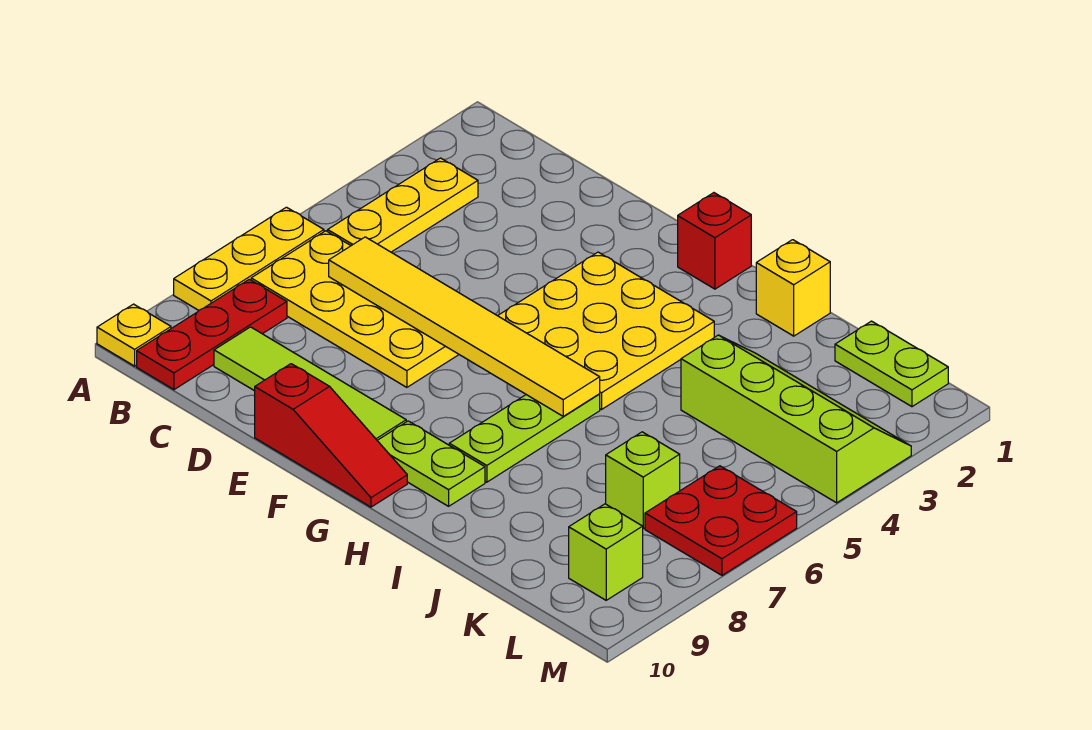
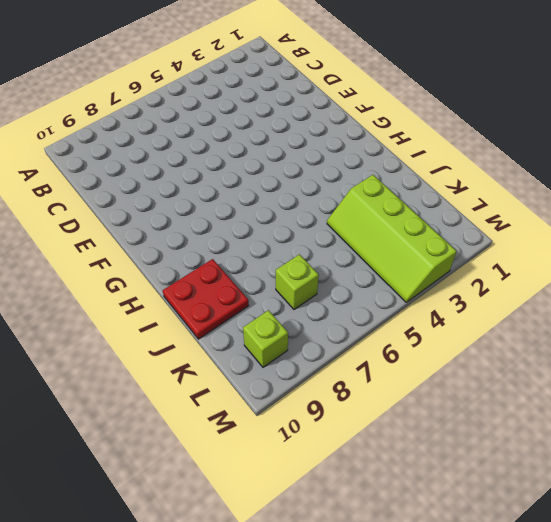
red plate I9:J10 level 1 -> red plate L6:M7 level 1
lime slope J3:M4 level 1 top 3 -> lime slope J3:M4 level 1 top 4
none -> yellow plate A6:A8 level 1
none -> yellow plate A10 level 1
none -> yellow plate B3:B5 level 1

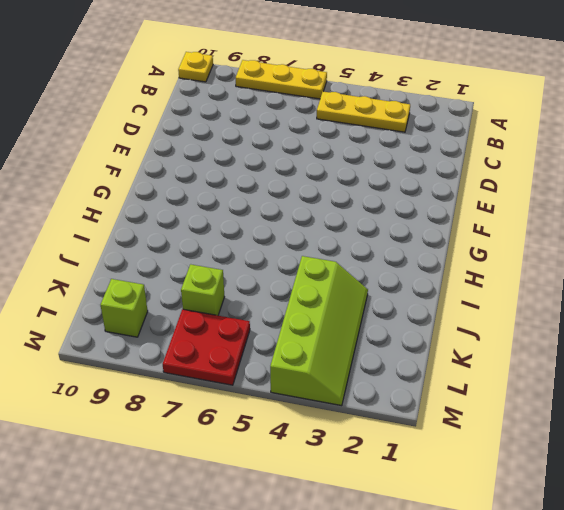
none -> yellow plate B6:E7 level 1
none -> red plate B8:B10 level 1
none -> lime tile C9:F9 level 1

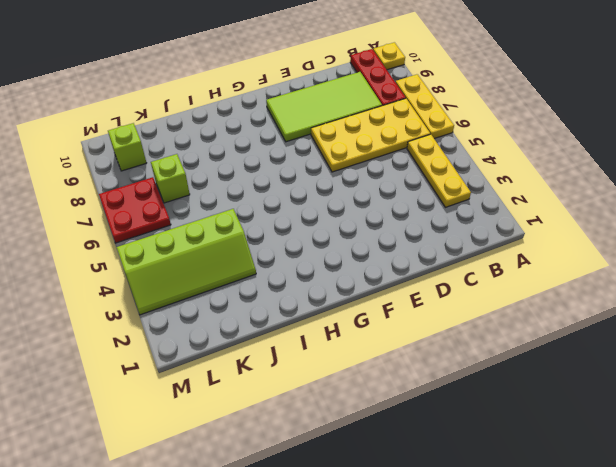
lime tile C8:F9 level 1 -> lime tile C9:F9 level 1
none -> red slope E10:G10 level 1 top E
none -> yellow plate F3:H5 level 1
none -> red brick G1 level 1

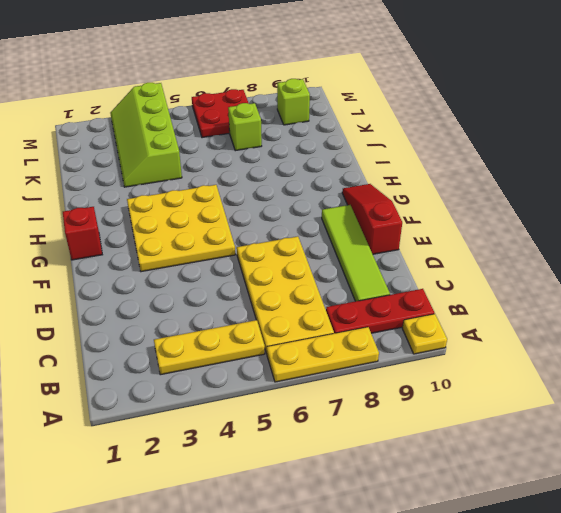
none -> lime plate G9:H9 level 1
none -> lime plate H6:H8 level 1
none -> yellow brick I1 level 1

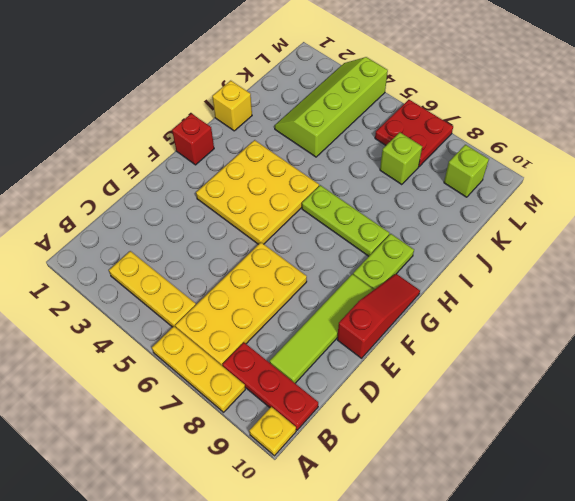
none -> lime plate K1:L1 level 1
none -> yellow tile C6:H6 level 2

